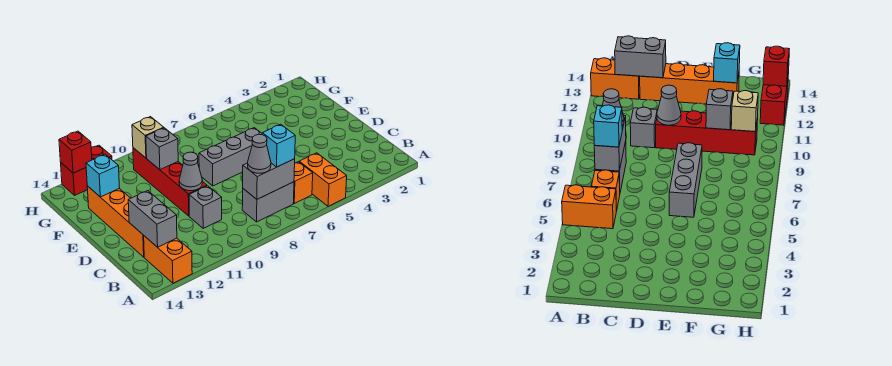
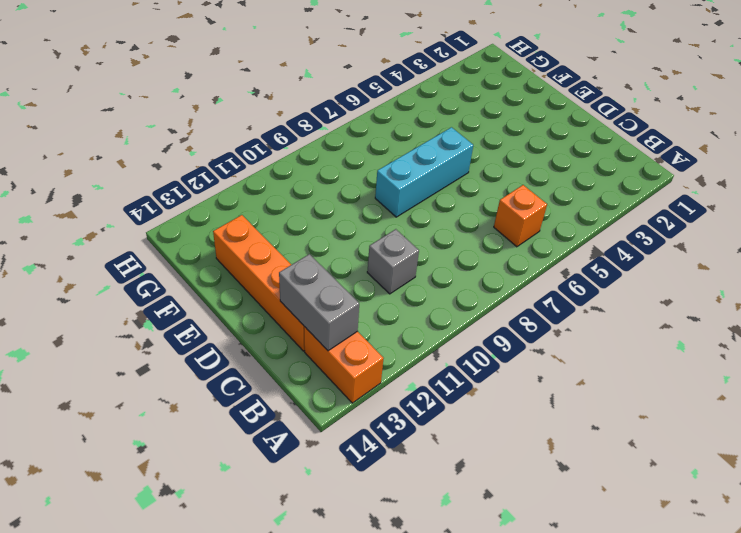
cyan brick E6:E8 level 1 -> grey brick E6:E8 level 1
none -> orange brick A5:B5 level 1
none -> grey brick B7:B8 level 1
none -> red brick D10:G10 level 1

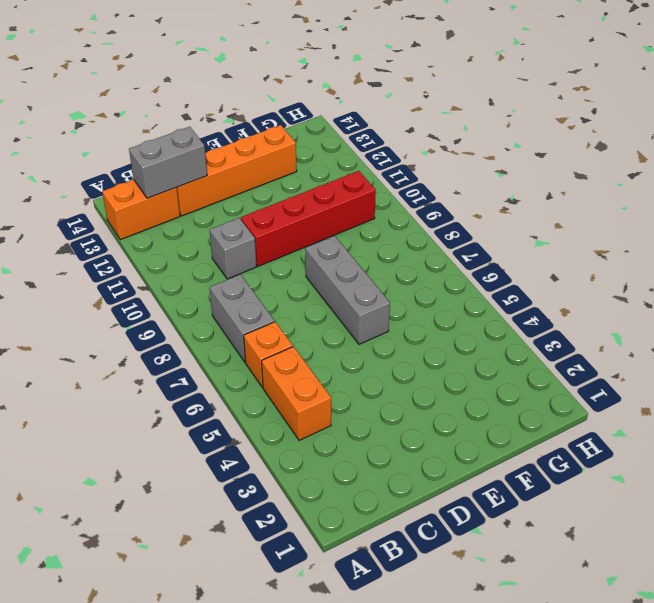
orange brick B4:B5 level 1 -> orange brick A5:B5 level 1
none -> red brick H12:H13 level 1
none -> grey brick B7:B8 level 2
none -> grey cone D10 level 2

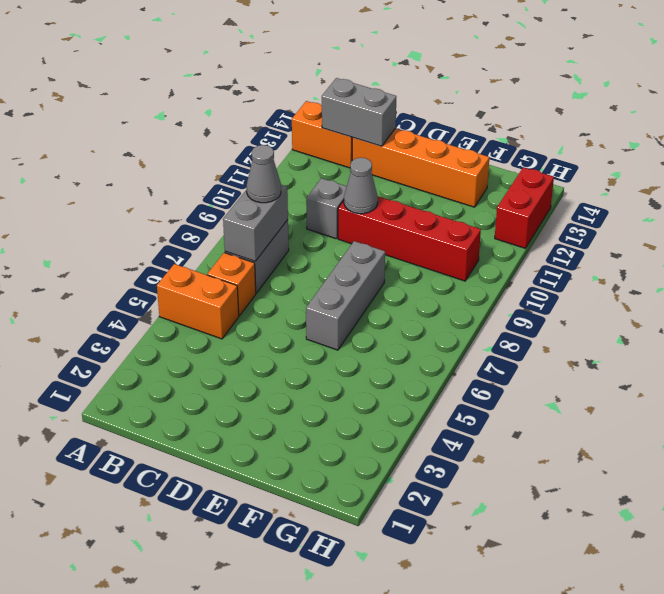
none -> grey brick F10 level 2
none -> cyan brick F13 level 2
none -> tan brick G10 level 2

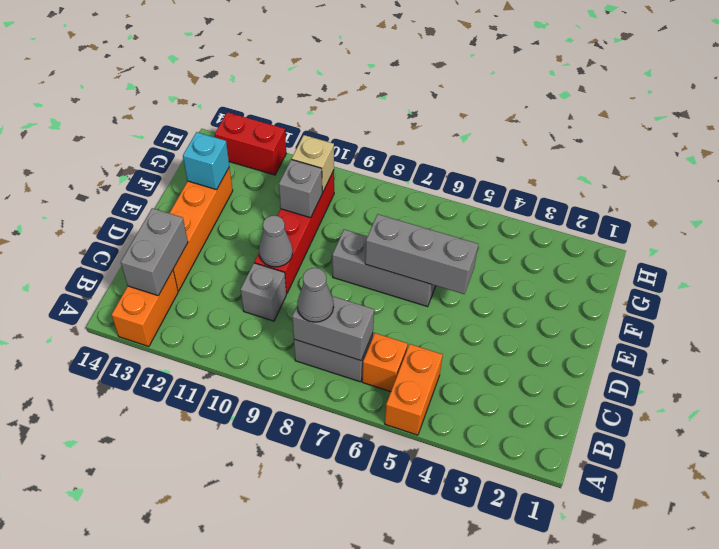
grey brick E5:E7 level 2 -> none
none -> red brick H13 level 2
none -> cyan brick B7 level 3

